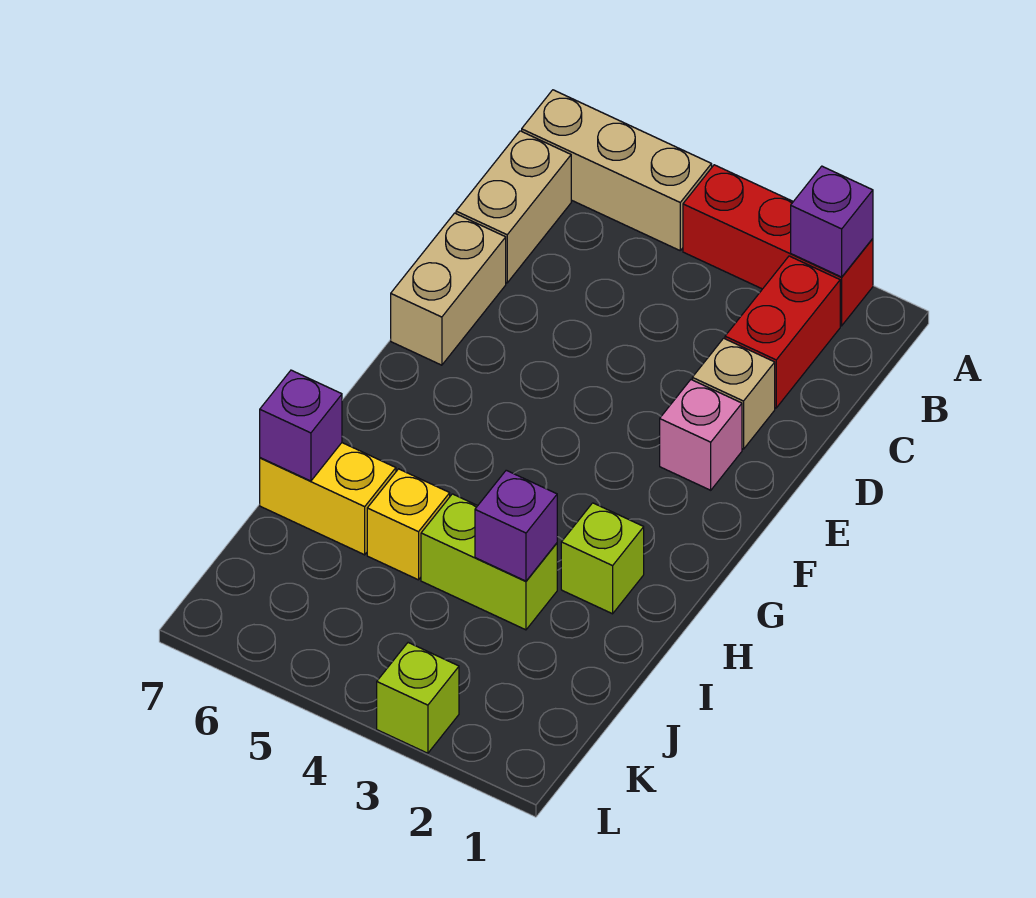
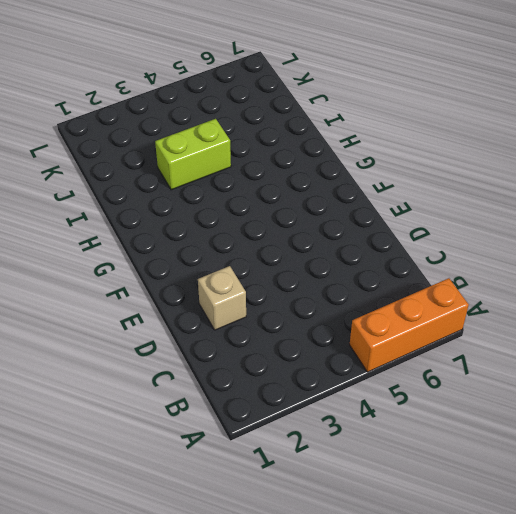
orange brick A5:A7 level 1 -> tan brick A5:A7 level 1
none -> red brick A2:A4 level 1
none -> red brick B2:C2 level 1
none -> tan brick B7:C7 level 1

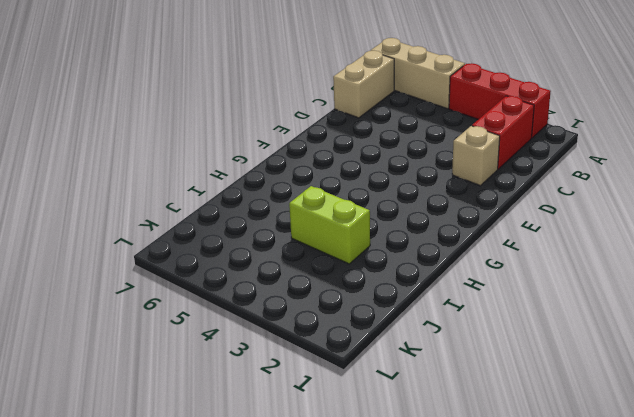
none -> tan brick D7:E7 level 1
none -> pink brick E2 level 1
none -> lime brick H2 level 1

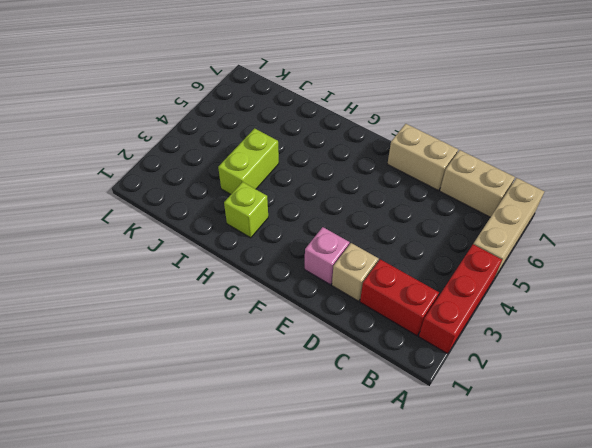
none -> yellow brick I5 level 1
none -> yellow brick I6:I7 level 1
none -> lime brick L3 level 1

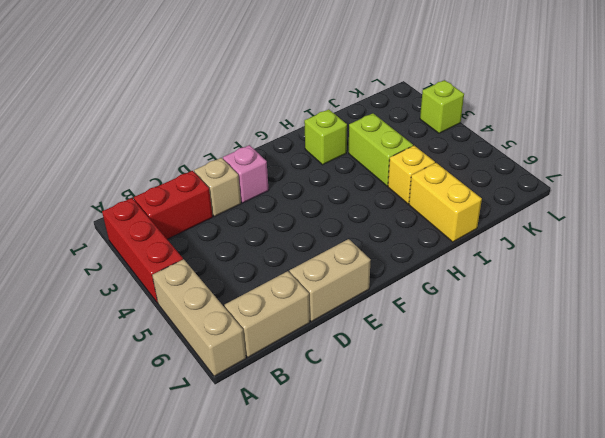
none -> purple brick A2 level 2
none -> purple brick I3 level 2
none -> purple brick I7 level 2

